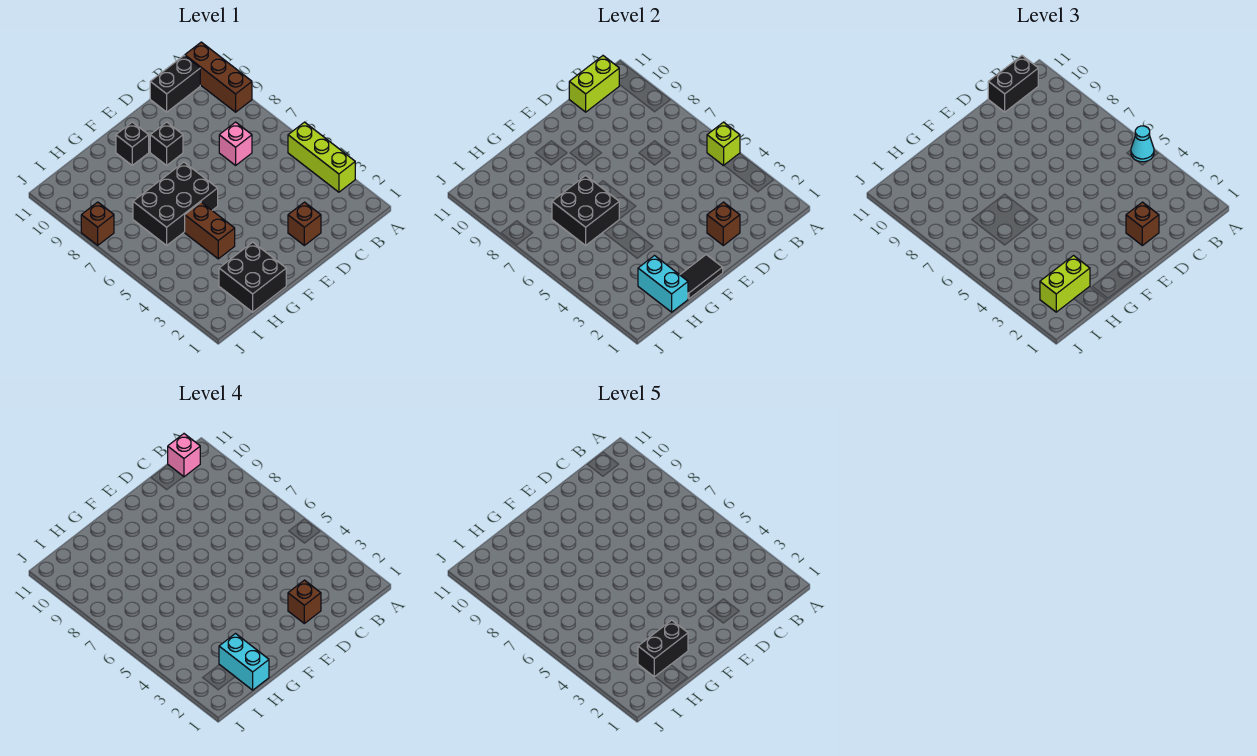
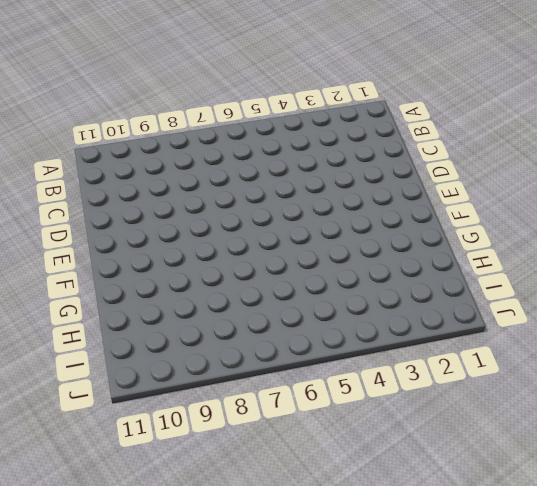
none -> lime brick A3:A5 level 1
none -> brown brick A9:A11 level 1
none -> black brick B11:C11 level 1

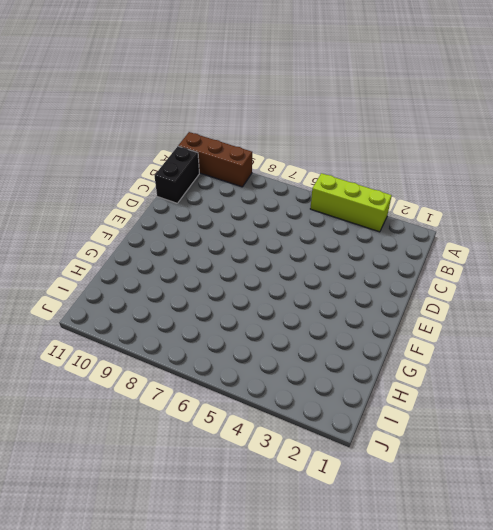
none -> pink brick C7 level 1
none -> brown brick D2 level 1
none -> black brick E9 level 1

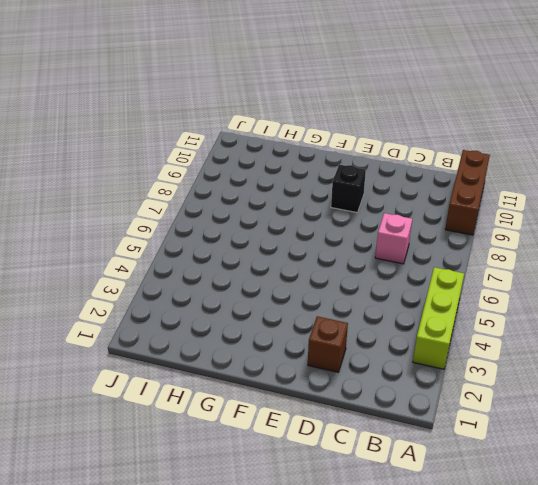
none -> black brick B11:C11 level 1
none -> black brick F6:H7 level 1
none -> black brick F10 level 1

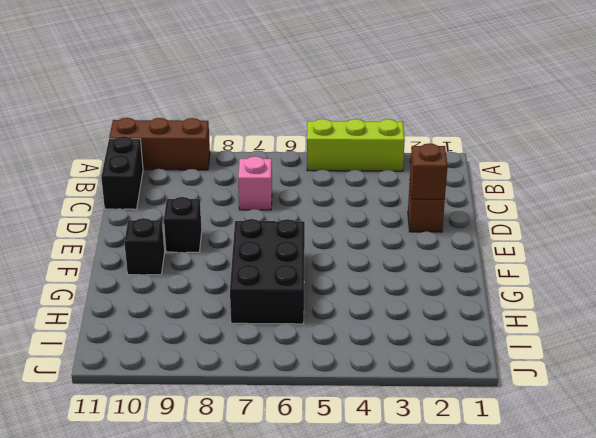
none -> black brick G1:H2 level 1
none -> brown brick G4:G5 level 1
none -> brown brick J8 level 1

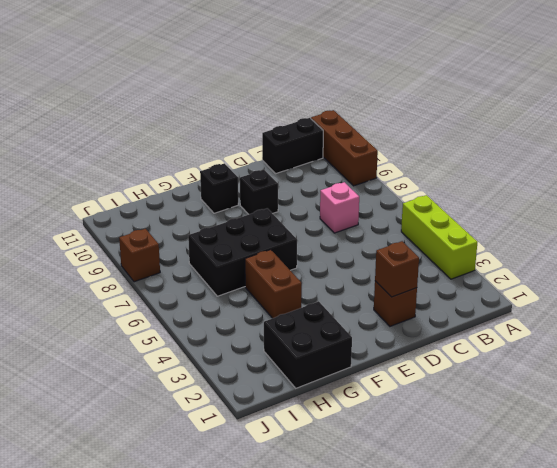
none -> lime brick A5 level 2
none -> lime brick B11:C11 level 2
none -> black tile F1:G1 level 2

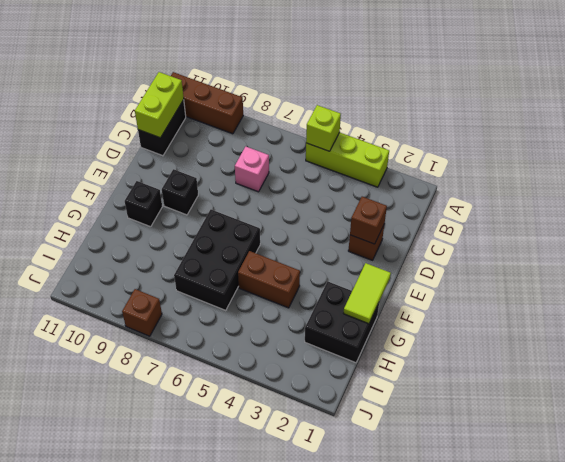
lime tile F1:G1 level 2 -> black tile F1:G1 level 2
none -> black brick G6:H7 level 2
none -> cyan brick H1:H2 level 2
none -> cyan cone A5 level 3

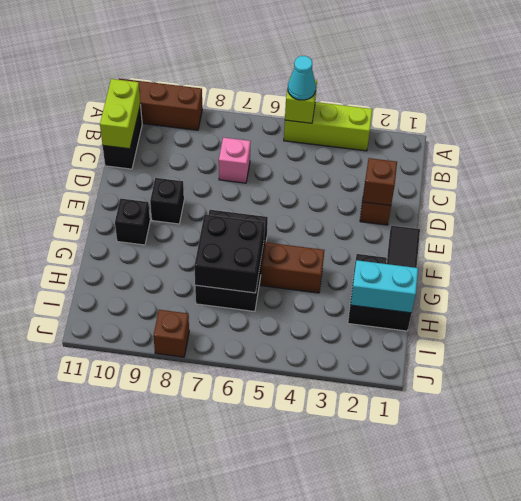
none -> black brick B11:C11 level 3
none -> brown brick D2 level 3
none -> lime brick H2:I2 level 3

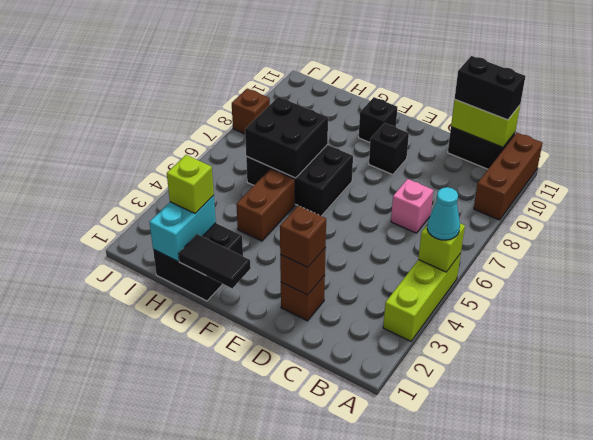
lime brick H2 level 3 -> lime brick H2:I2 level 3
none -> pink brick B11 level 4
none -> brown brick D2 level 4
none -> cyan brick H1:H2 level 4

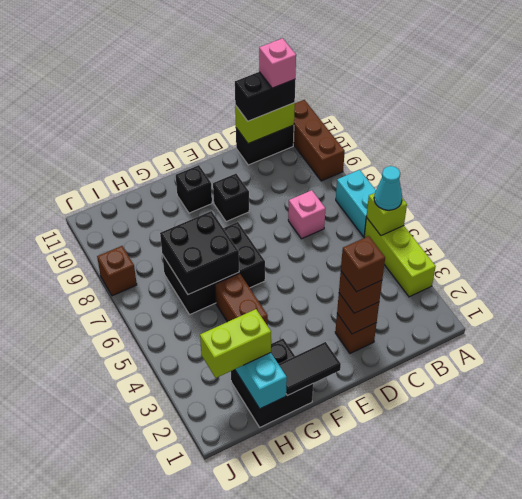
cyan brick A6:A7 level 1 -> cyan brick H1:H2 level 4
none -> black brick G2:H2 level 5

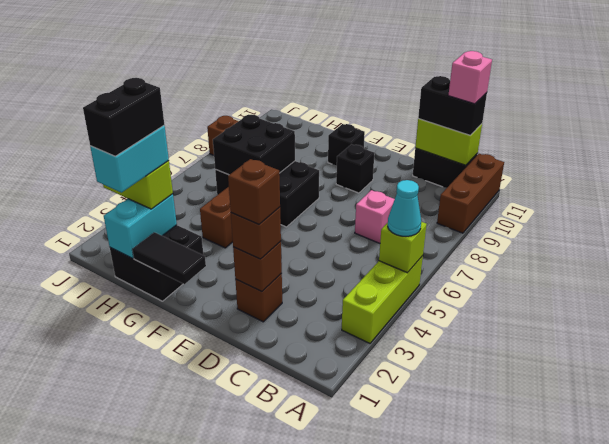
black brick H1:H2 level 5 -> black brick G2:H2 level 5

